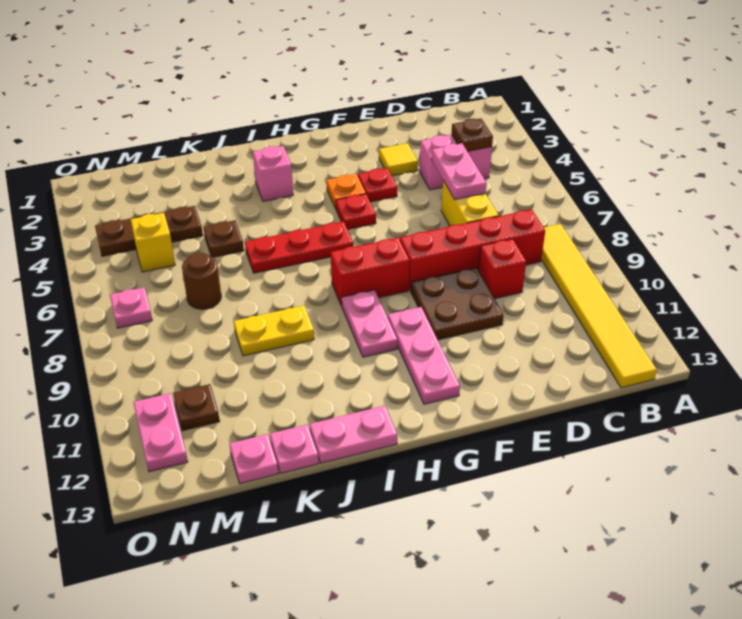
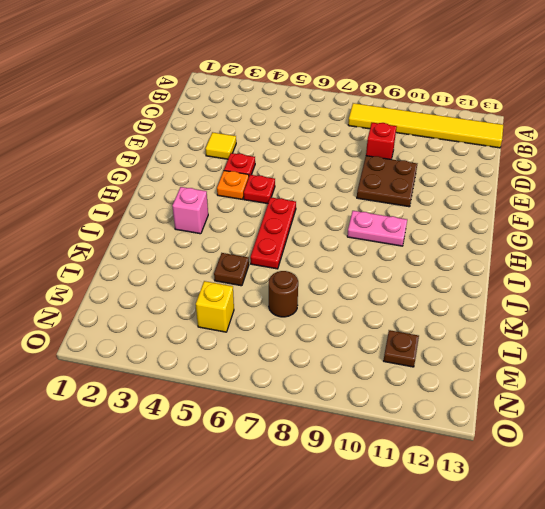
none -> pink brick C4:D4 level 1
none -> red brick C8:F8 level 1
none -> yellow brick D6:D7 level 1

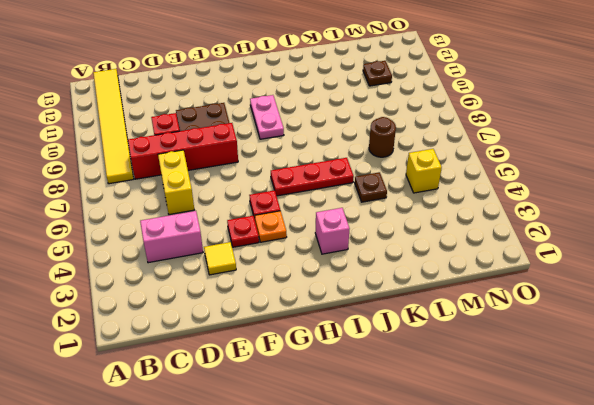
none -> red brick G8:H8 level 1
none -> pink plate G10:G12 level 1
none -> pink plate I13:J13 level 1

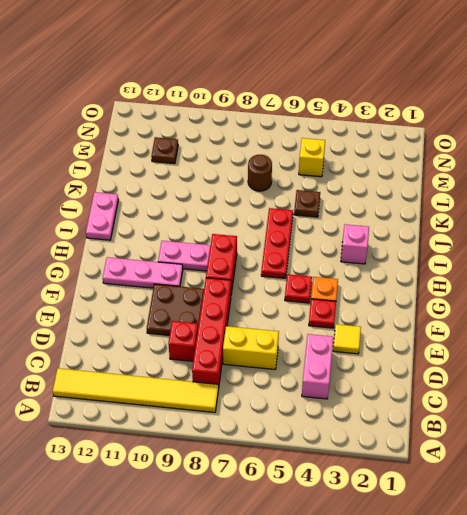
none -> yellow plate J9:K9 level 1
none -> pink plate K13 level 1
none -> brown plate L4:N4 level 1

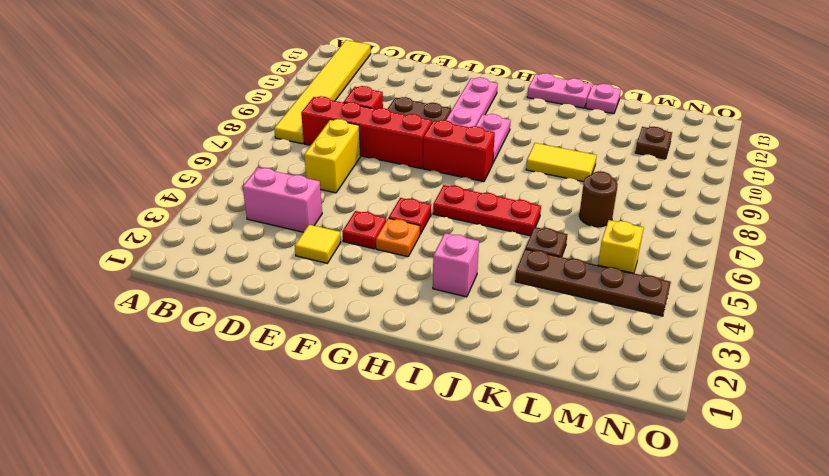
yellow tile J9:K9 level 1 -> yellow plate J9:K9 level 1
brown plate K4:N4 level 1 -> brown plate L4:N4 level 1
none -> pink plate L13 level 1
none -> pink plate N7 level 1
none -> pink plate N11:N12 level 1

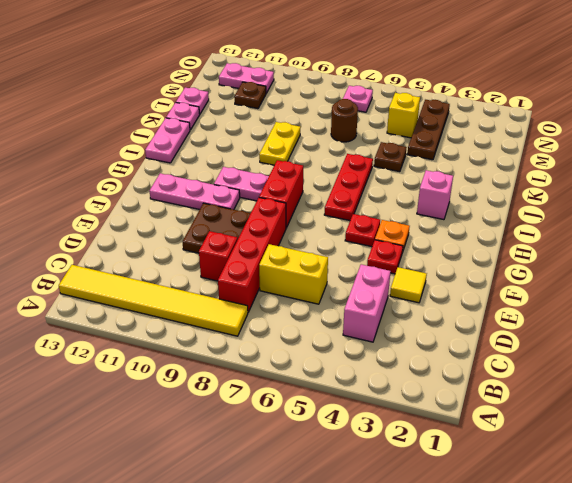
none -> brown plate C4 level 2
none -> pink plate D5:D6 level 2

